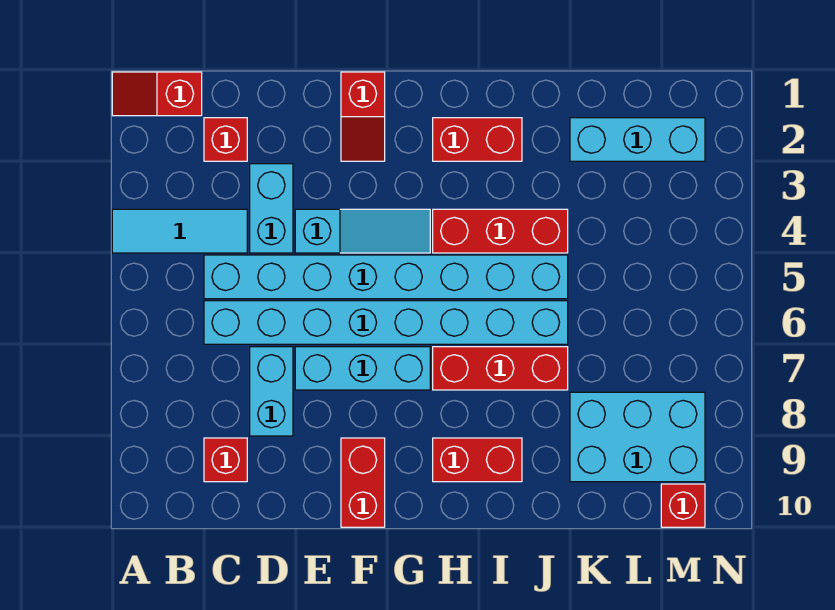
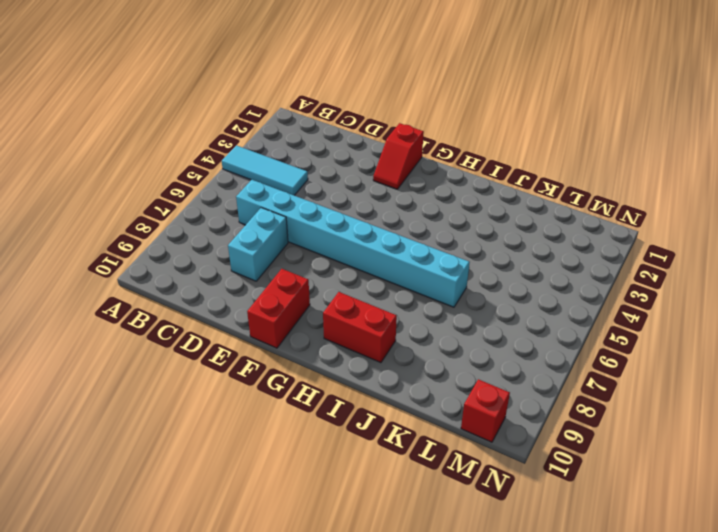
none -> red slope A1:B1 level 1 top B
none -> red brick C2 level 1
none -> cyan brick C5:J5 level 1

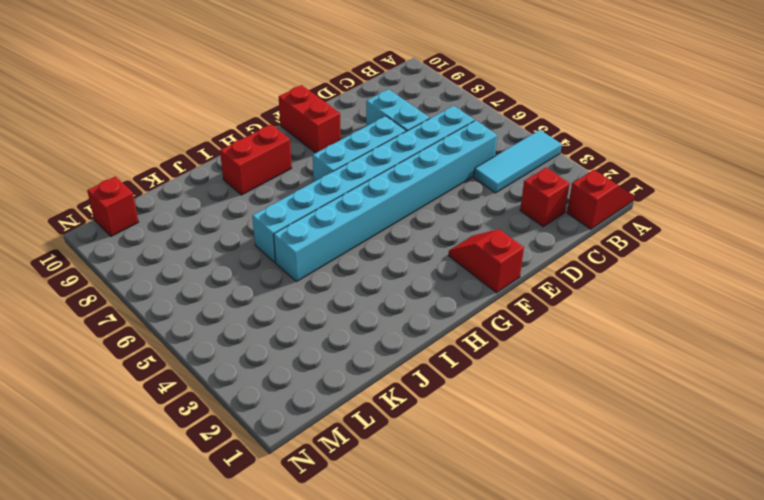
none -> red brick C9 level 1
none -> cyan brick D3:D4 level 1
none -> cyan slope E4:G4 level 1 top E

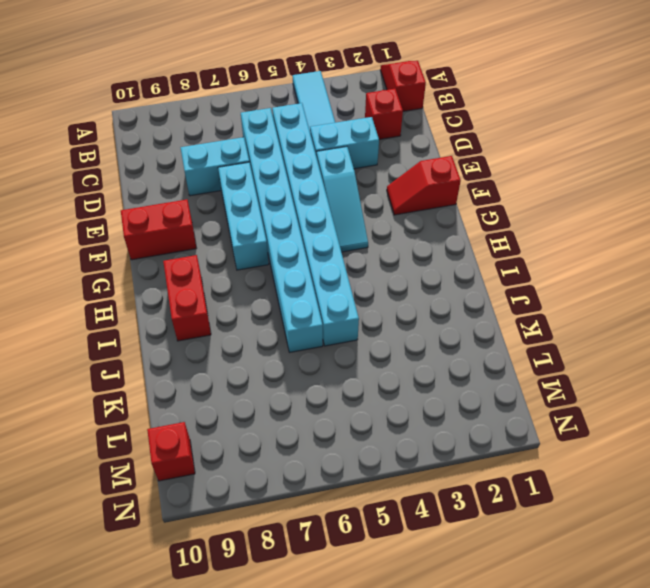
none -> red brick C9 level 1
none -> red brick H2:I2 level 1
none -> red brick H4:J4 level 1

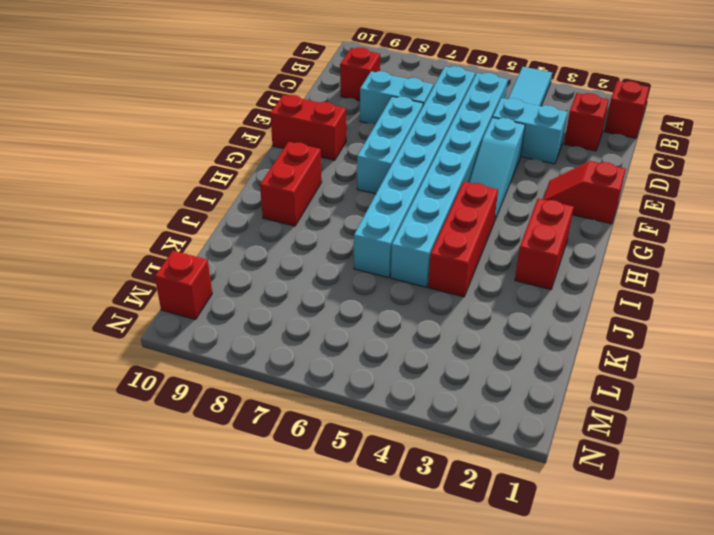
none -> red brick H7:J7 level 1
none -> cyan brick K2:M2 level 1
none -> cyan brick K8:M9 level 1

